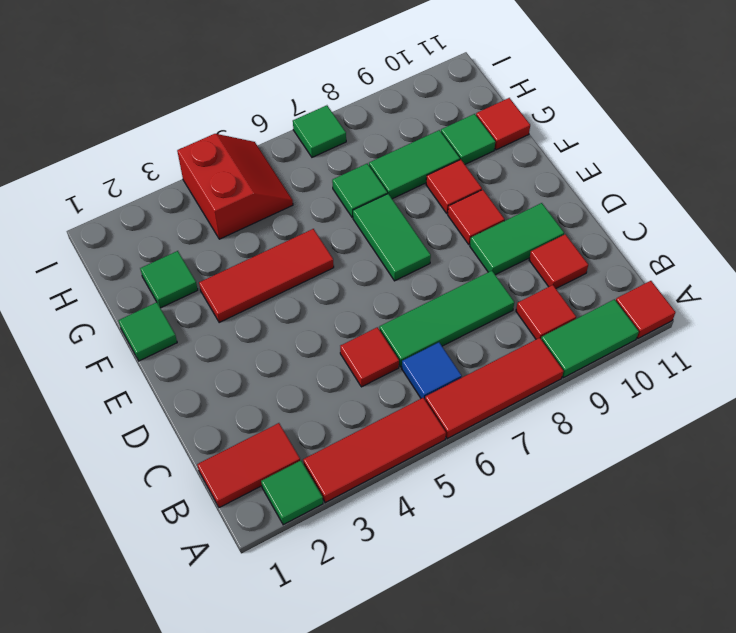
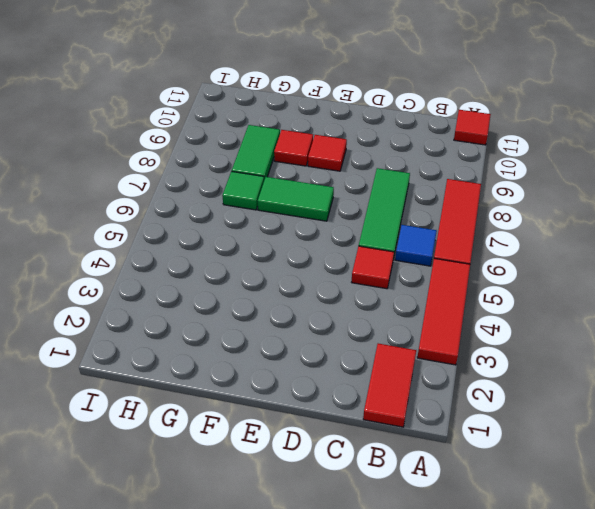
none -> green tile A2 level 1
none -> green tile A9:A10 level 1
none -> red tile B9 level 1

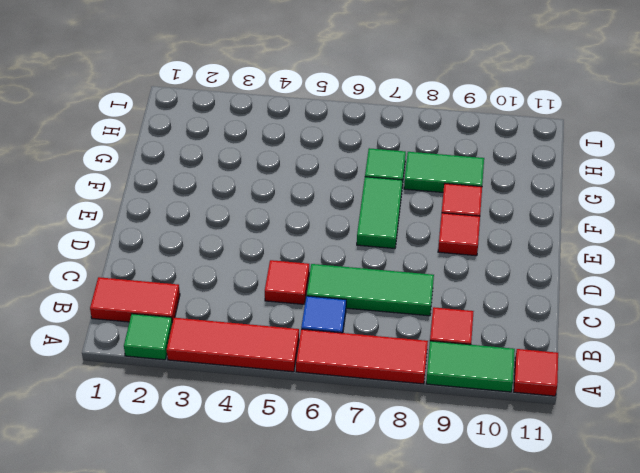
none -> red tile C10 level 1
none -> green tile D9:D10 level 1
none -> green tile F1 level 1

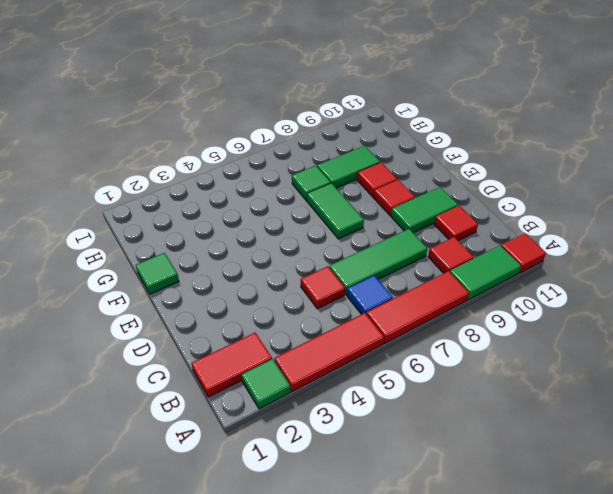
none -> red tile F3:F5 level 1
none -> green tile G2 level 1
none -> green tile G10 level 1

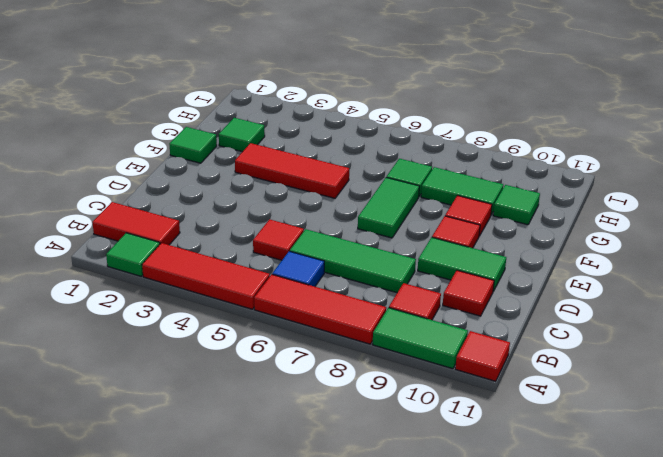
none -> red tile G11 level 1
none -> red slope H4:I5 level 1 top 4
none -> green tile I7 level 1

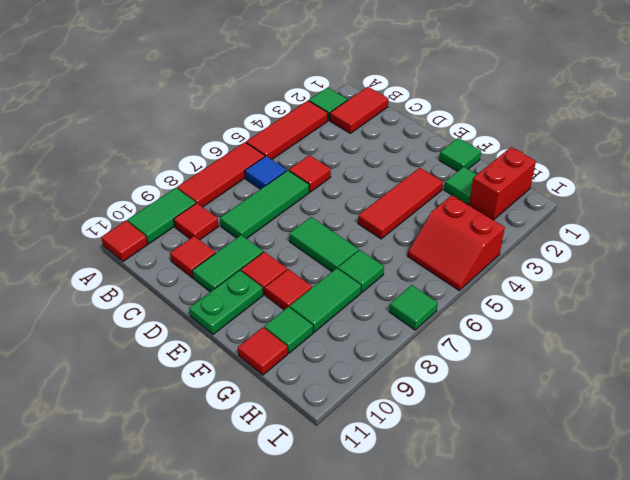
green plate E10:E11 level 1 -> none
red brick H1:H2 level 1 -> none

